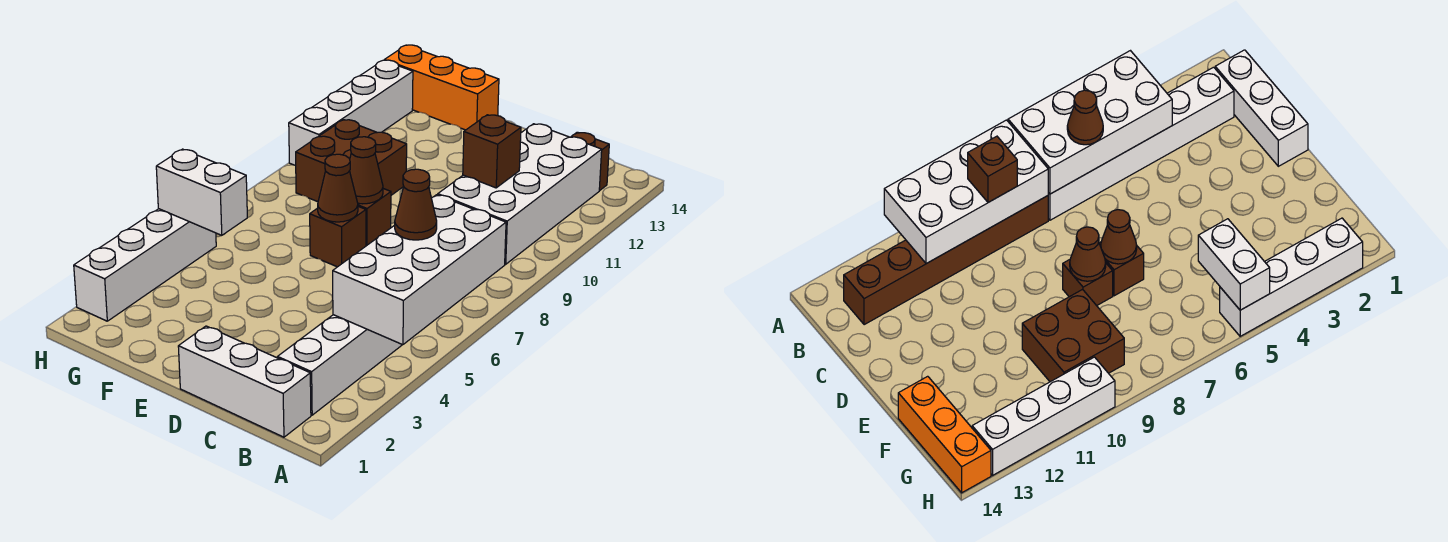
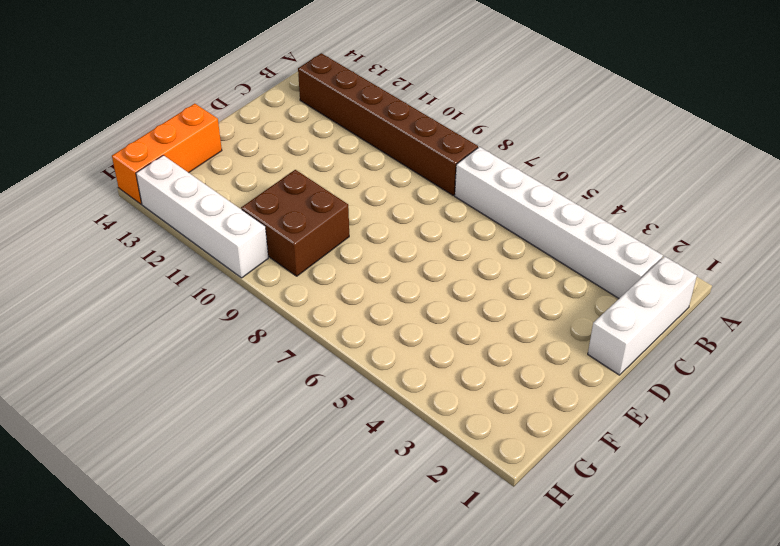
none -> brown brick E7 level 1
none -> brown brick E8 level 1
none -> white brick H2:H5 level 1

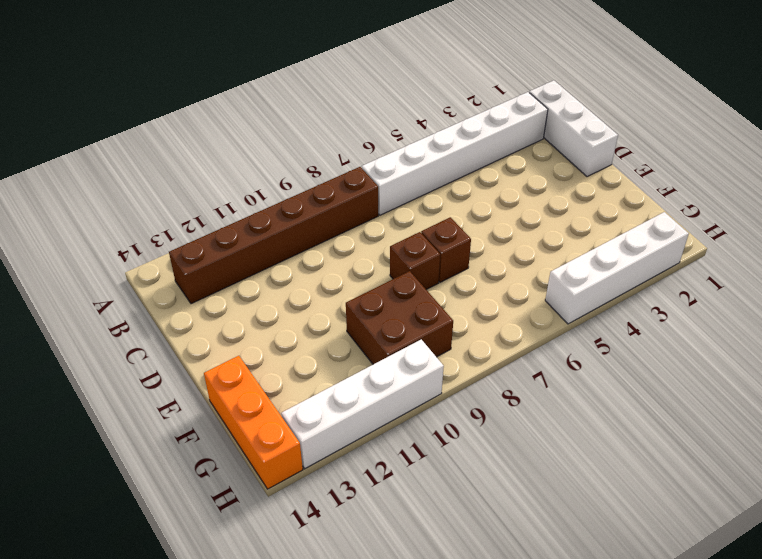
none -> white brick A4:B7 level 2
none -> white brick A8:B11 level 2
none -> brown cone E7 level 2

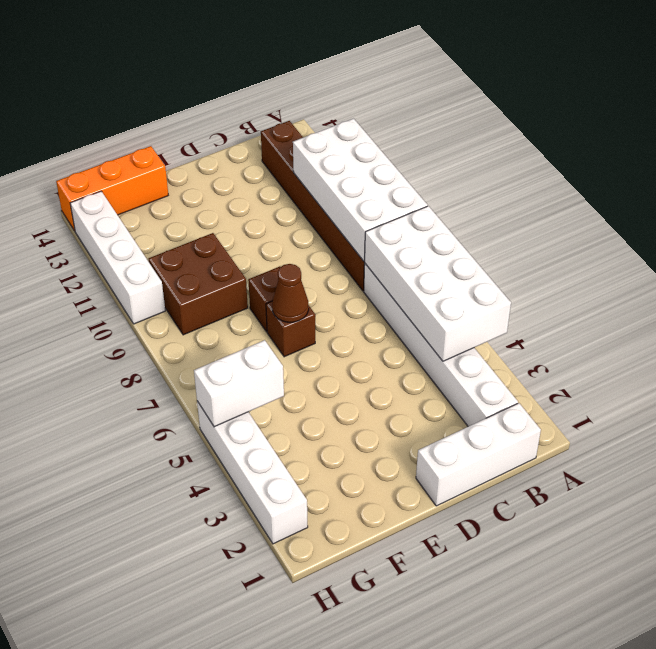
none -> brown cone E8 level 2
none -> brown cone B6 level 3
none -> brown brick B9 level 3

